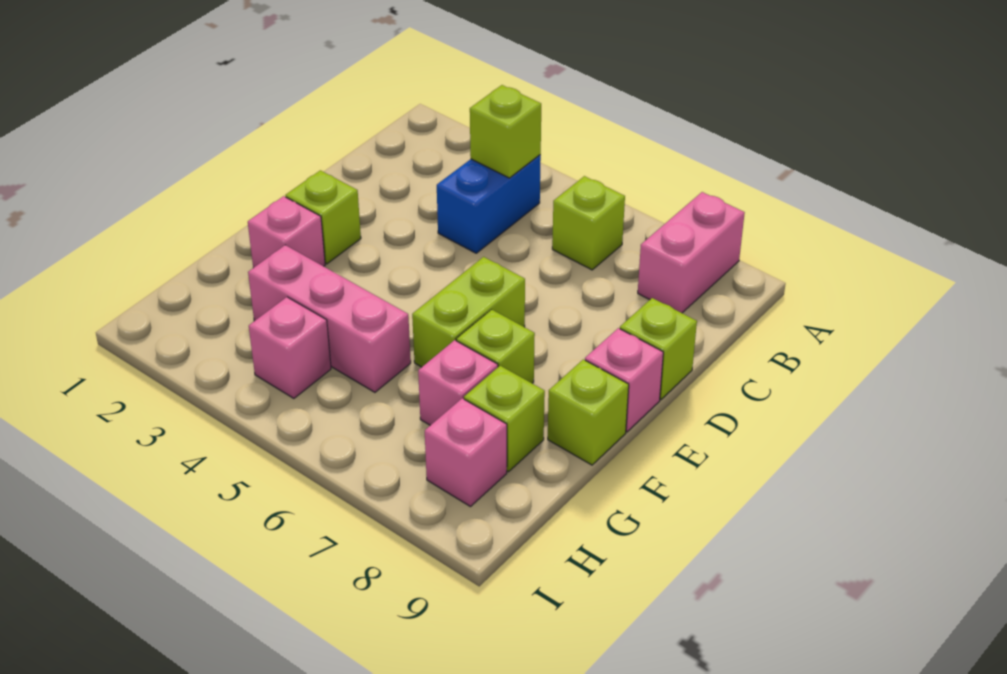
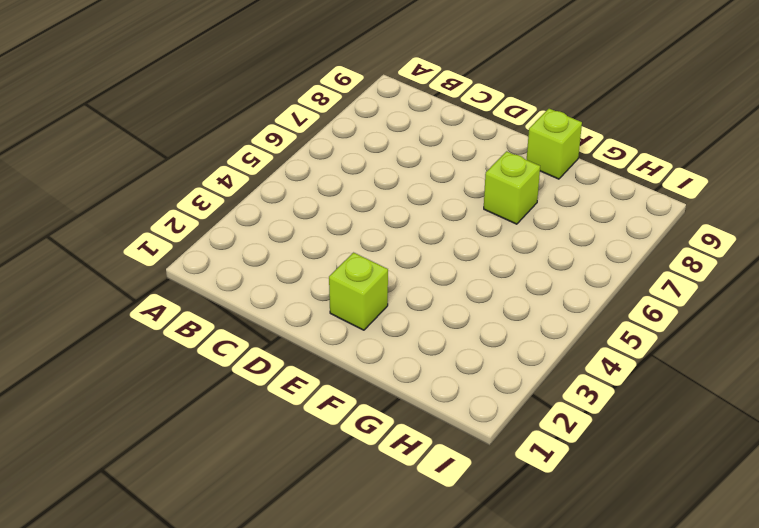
none -> pink brick A8:B8 level 1
none -> blue brick B4:C4 level 1
none -> lime brick B6 level 1

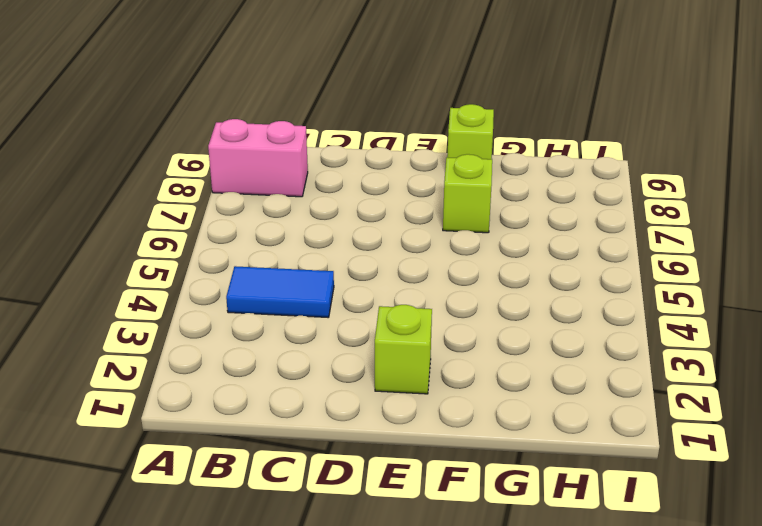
blue tile B4:C4 level 1 -> blue brick B4:C4 level 1
none -> lime brick B6 level 1
none -> lime brick D9 level 1
none -> lime brick E6:F6 level 1

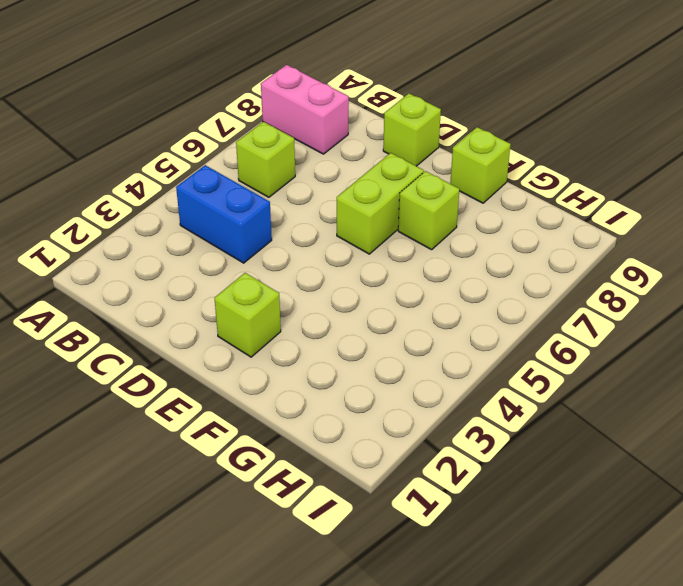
lime brick E6:E7 level 1 -> lime brick E6:F6 level 1
none -> pink brick E9 level 1
none -> pink brick F2 level 1
none -> pink brick G3:G5 level 1

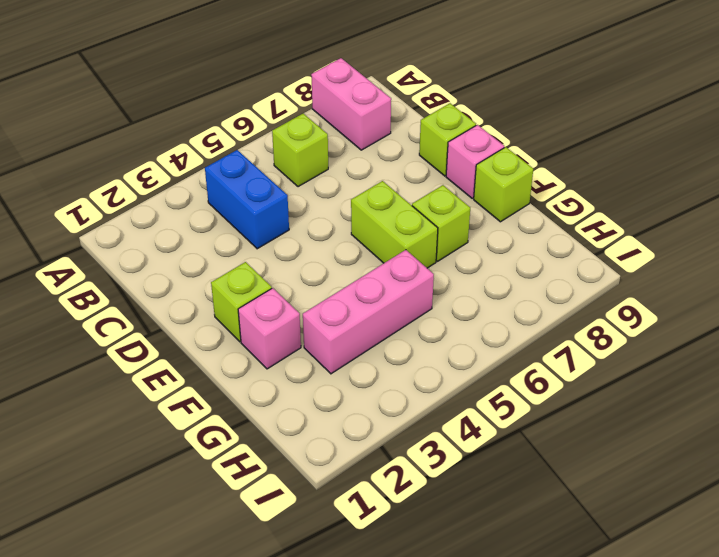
none -> pink brick G7 level 1
none -> lime brick G8 level 1
none -> pink brick H4 level 1

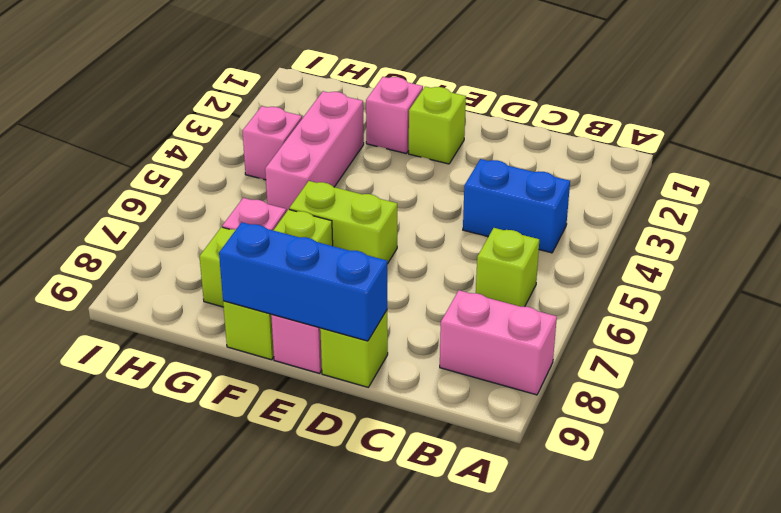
blue brick D9:F9 level 2 -> none
none -> pink brick H8 level 1
none -> lime brick B4 level 2

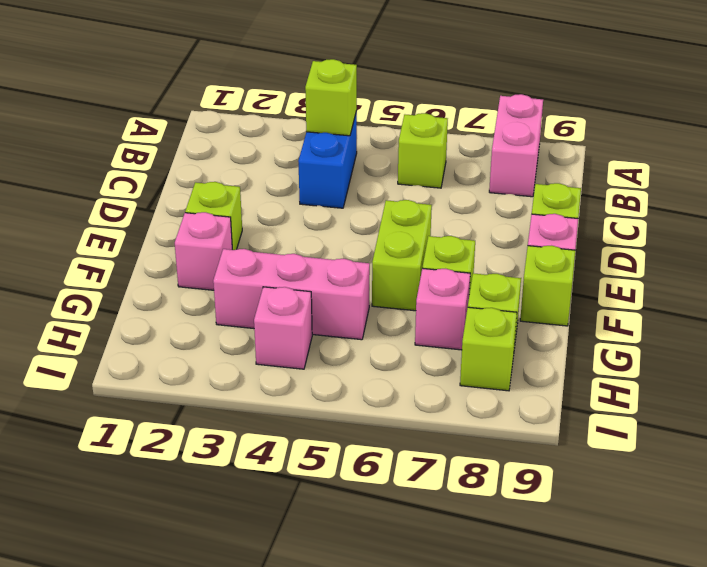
lime brick H8 level 1 -> pink brick H8 level 1

